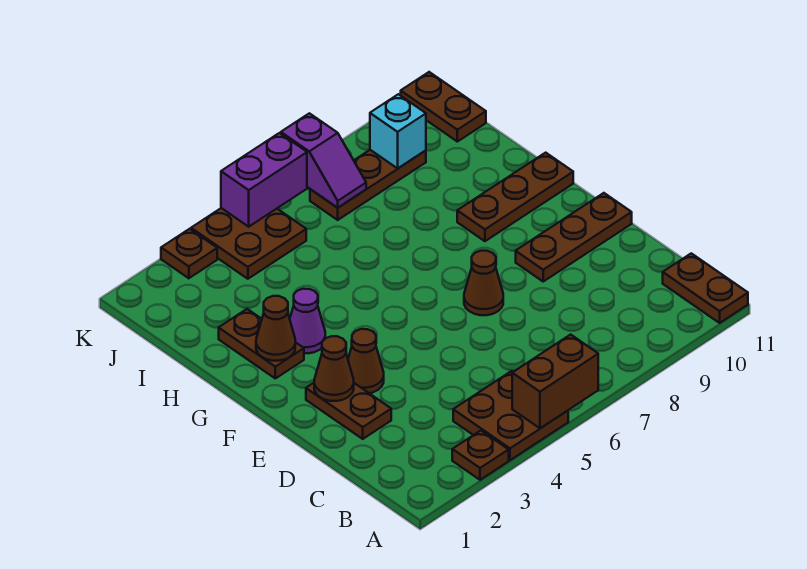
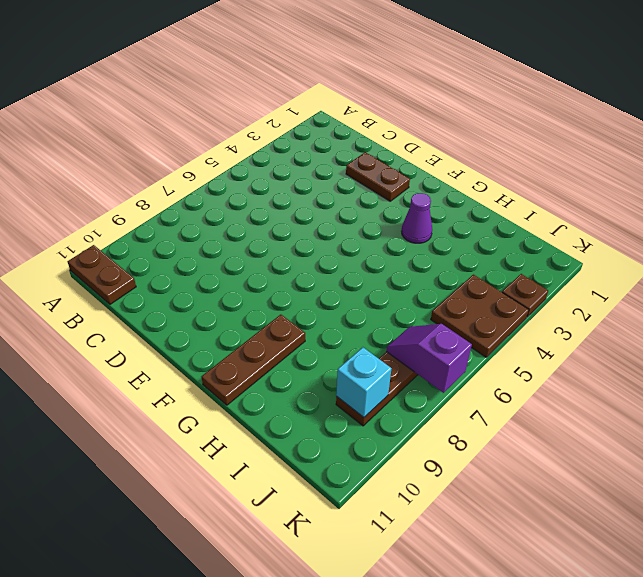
none -> brown plate A3 level 1
none -> brown plate A4:B5 level 1
none -> brown cone E3 level 1

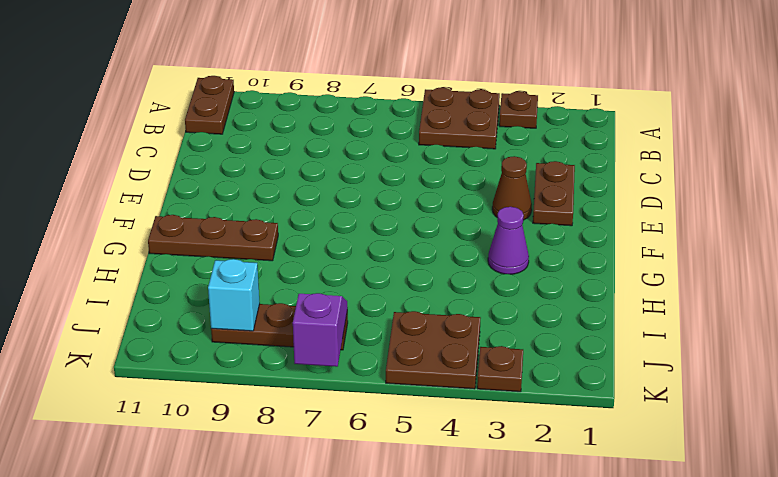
none -> brown cone E7 level 1
none -> brown plate E9:E11 level 1
none -> brown plate G2:H2 level 1

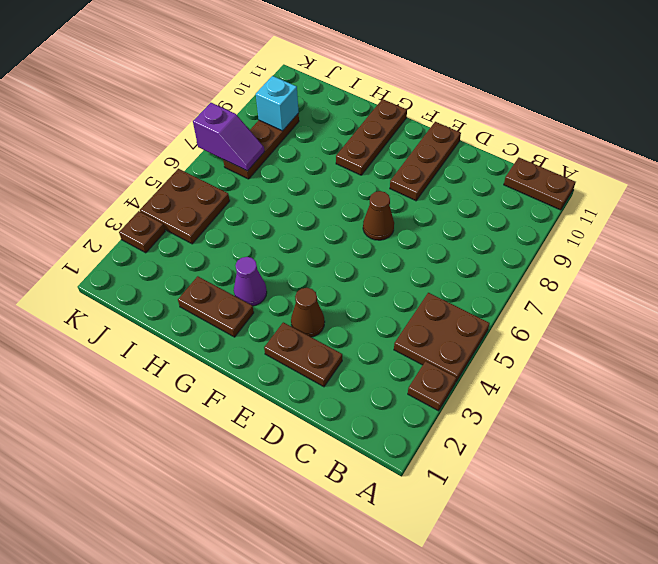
none -> brown plate J11:K11 level 1
none -> brown brick A5:A6 level 2
none -> brown cone E2 level 2

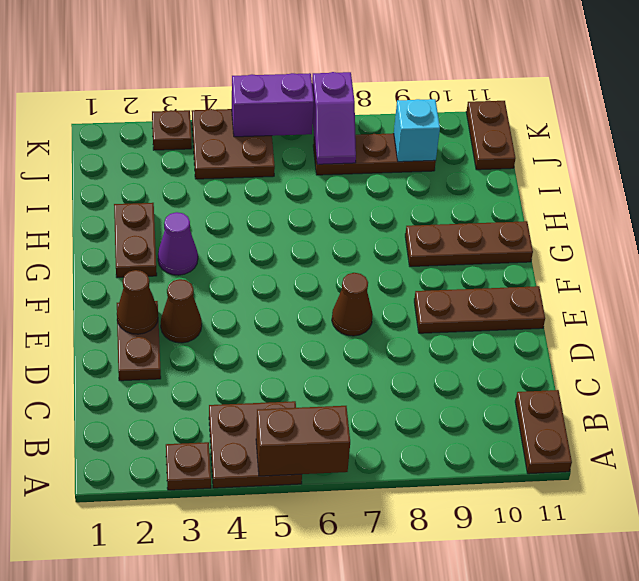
none -> brown cone G2 level 2

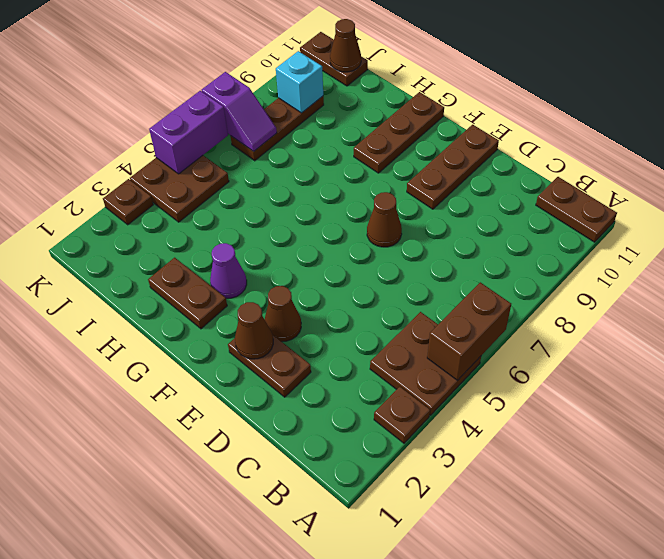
brown cone J11 level 2 -> brown cone G2 level 2

